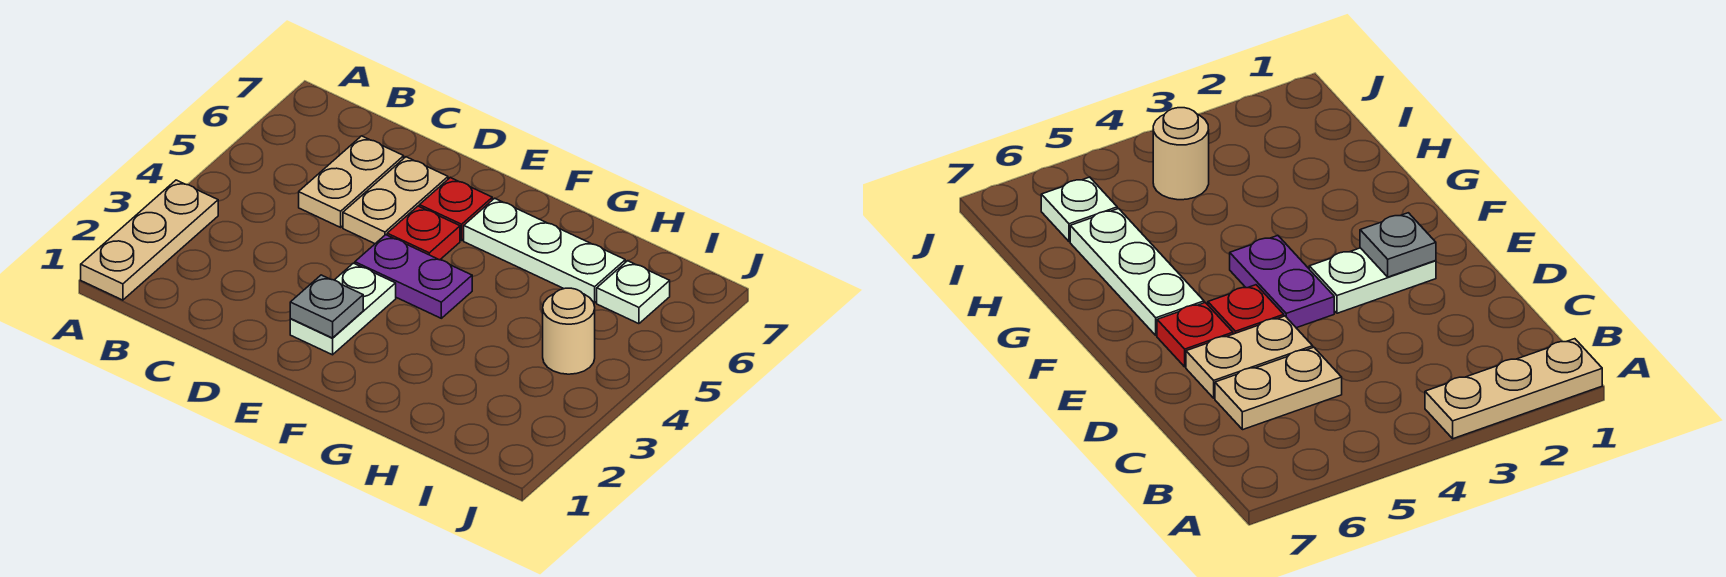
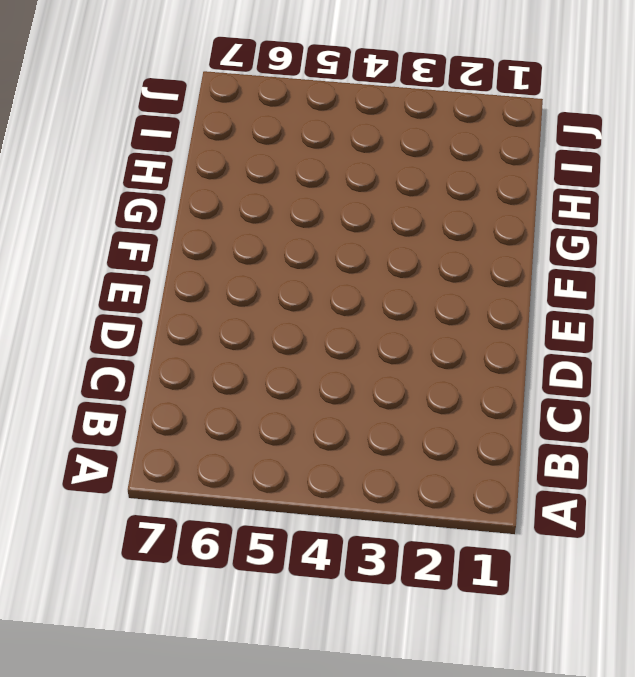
none -> tan plate A1:A3 level 1
none -> tan plate C5:C6 level 1

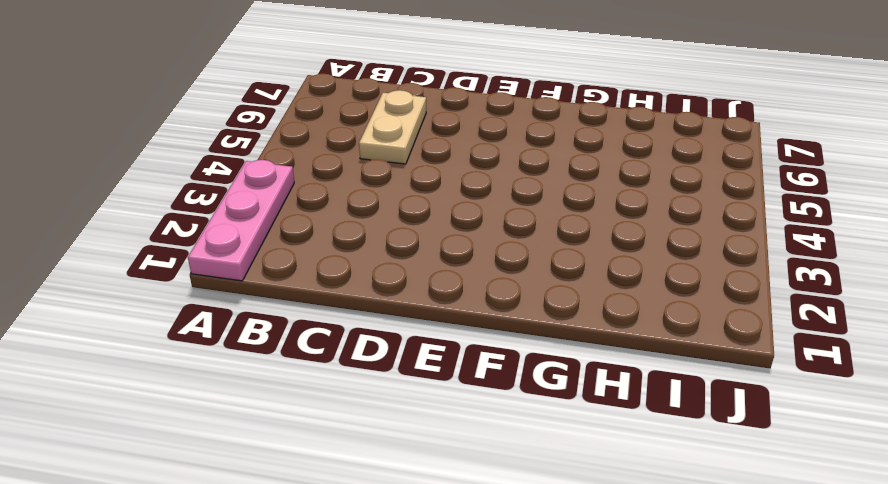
pink plate A1:A3 level 1 -> tan plate A1:A3 level 1
none -> tan plate D5:D6 level 1
none -> white plate E2:E3 level 1

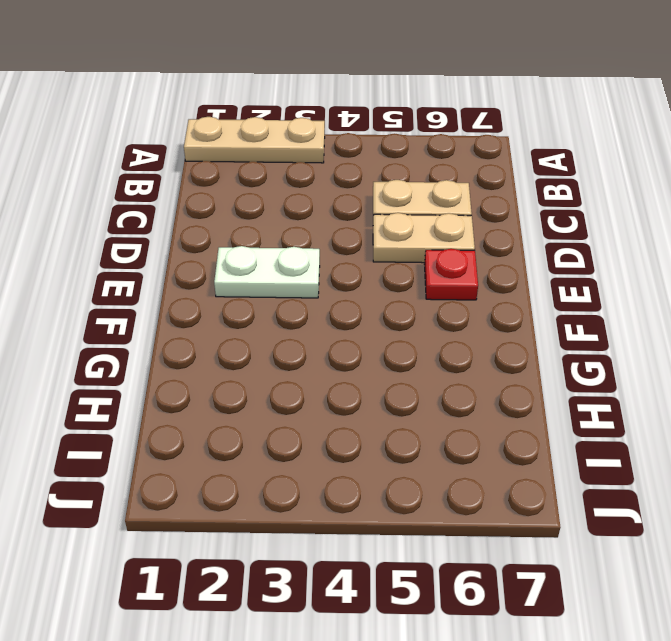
none -> purple plate E4:F4 level 1
none -> red plate E5 level 1

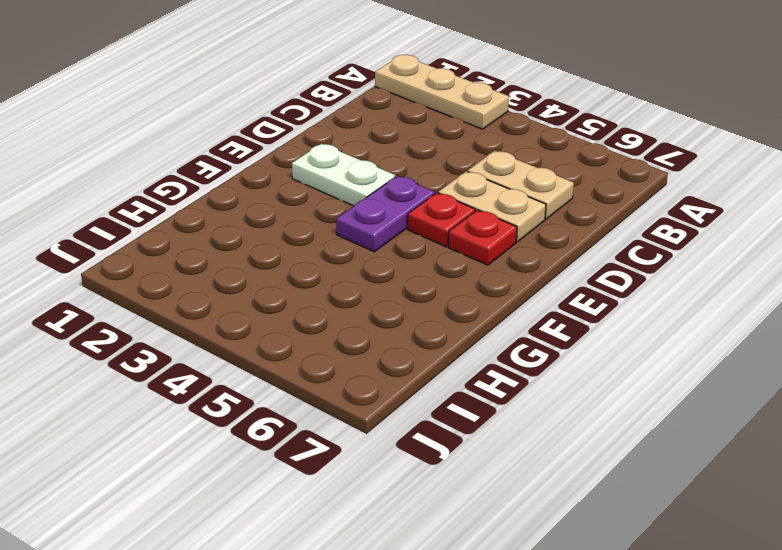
none -> white plate F6:H6 level 1
none -> tan round brick I4 level 1

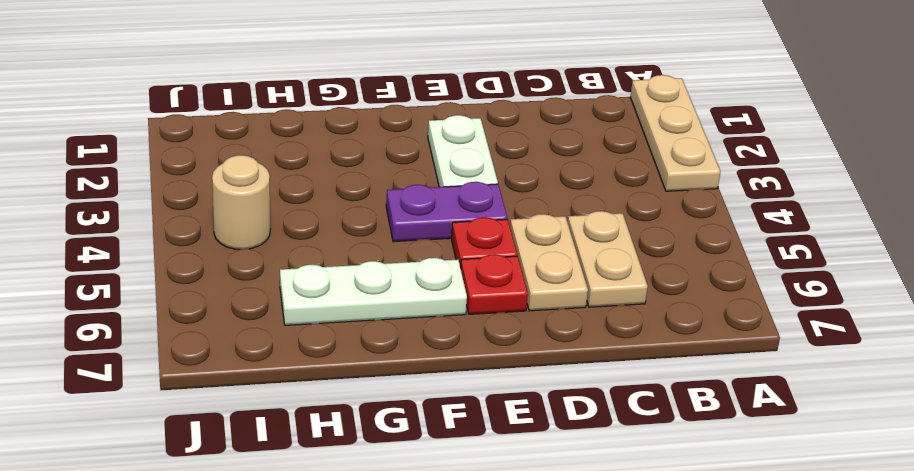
none -> white plate I6 level 1
none -> grey plate E2 level 2

